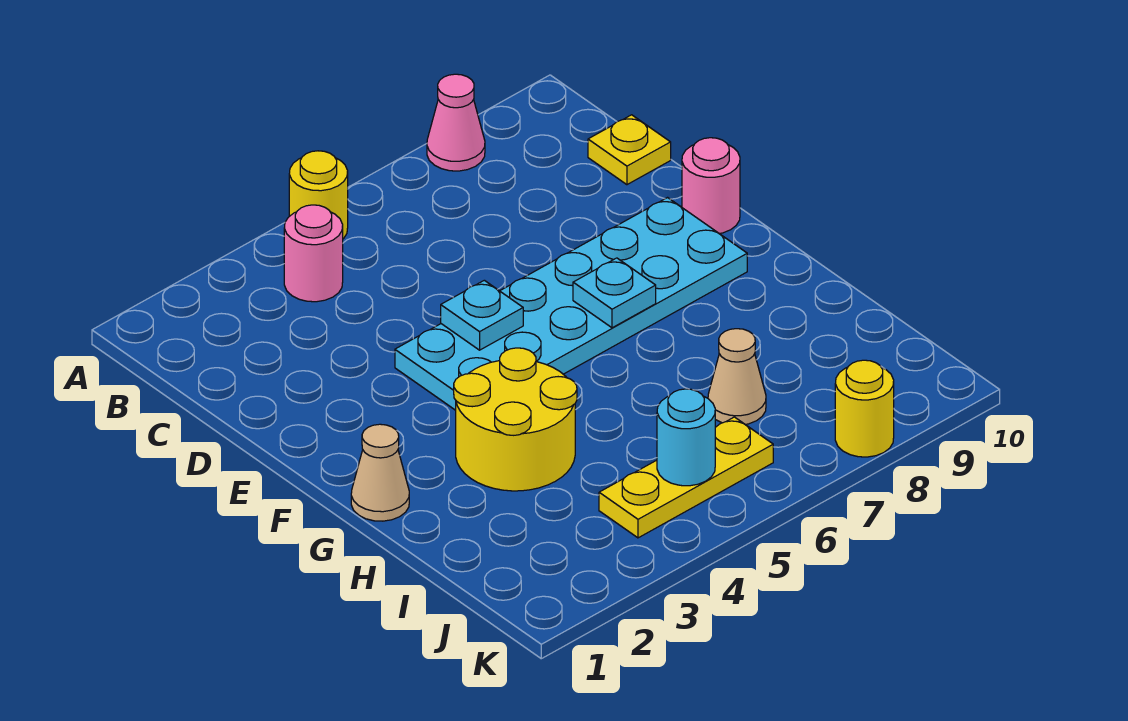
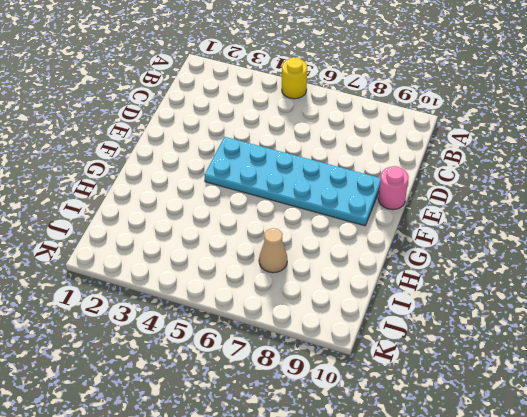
none -> pink cone A8 level 1
none -> pink round brick B4 level 1
none -> yellow plate C10 level 1

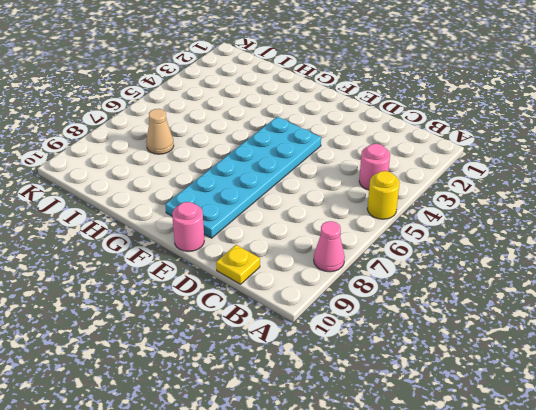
none -> tan cone G1 level 1
none -> yellow round brick G3:H4 level 1
none -> yellow plate J4:J6 level 1

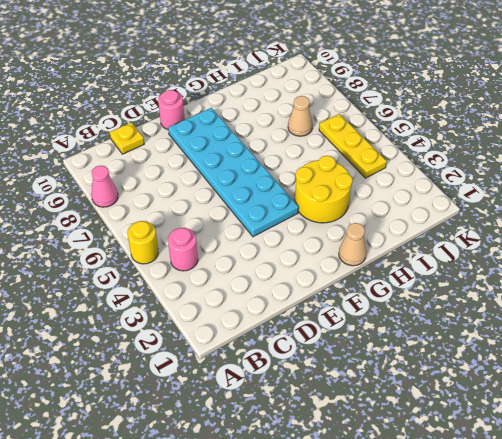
none -> yellow round brick K8 level 1
none -> cyan plate E5 level 2
none -> cyan plate F7 level 2

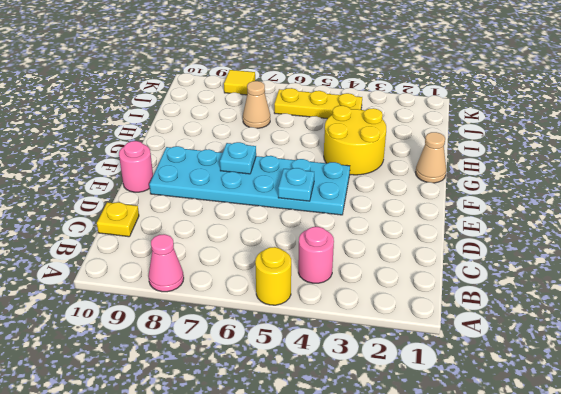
yellow tile K8 level 1 -> yellow round brick K8 level 1
none -> cyan round brick J5 level 2

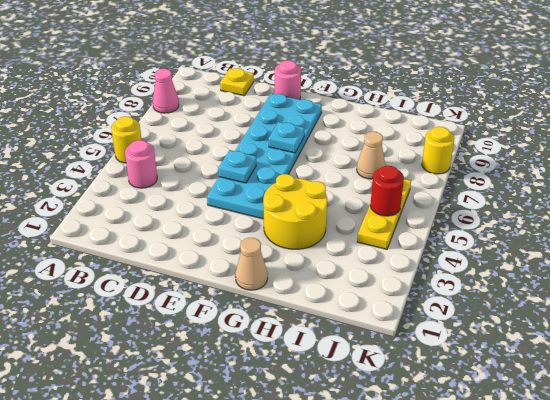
red round brick J5 level 2 -> cyan round brick J5 level 2

